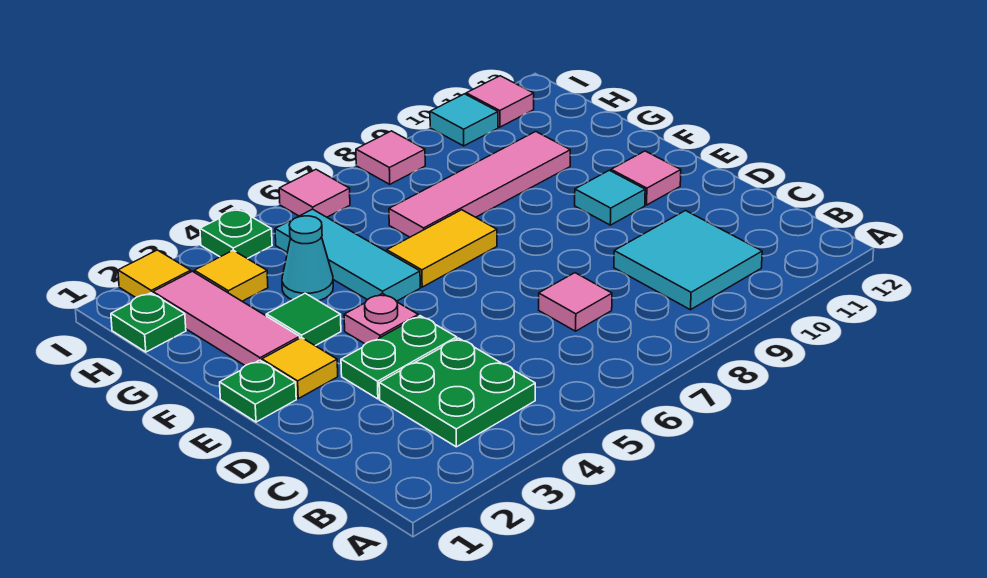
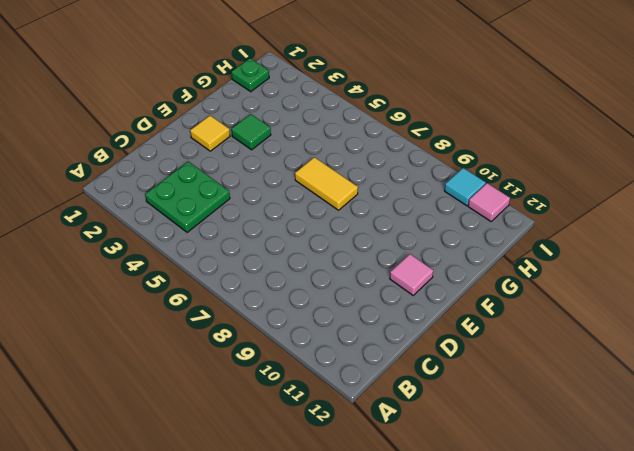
none -> cyan tile B9:C10 level 1
none -> pink tile C7 level 1
none -> green plate D3:D4 level 1

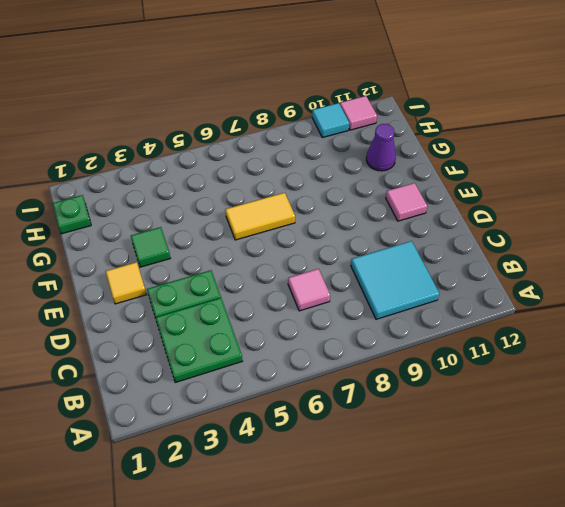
purple cone G11 level 1 -> none
none -> green plate E1 level 1
none -> pink plate E4 level 1
none -> cyan tile E10 level 1

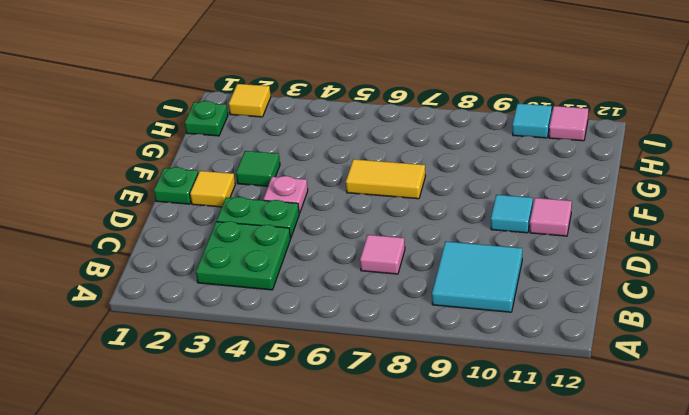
none -> pink tile F2:H2 level 1
none -> cyan tile F5:H5 level 1
none -> cyan cone G4 level 1

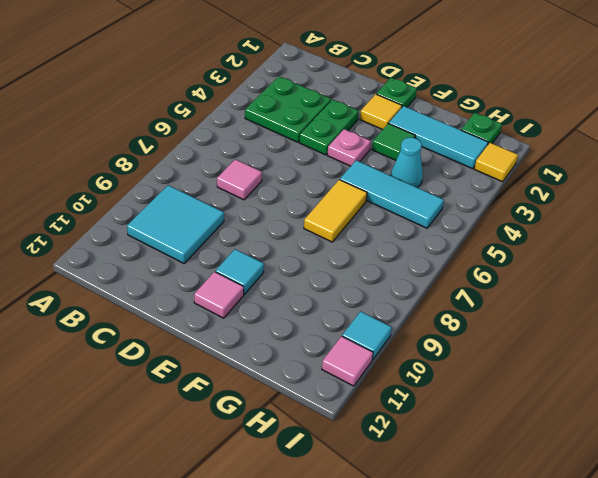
cyan tile F2:H2 level 1 -> pink tile F2:H2 level 1
none -> pink tile G7:G10 level 1
none -> yellow tile H3 level 1
none -> green plate I4 level 1

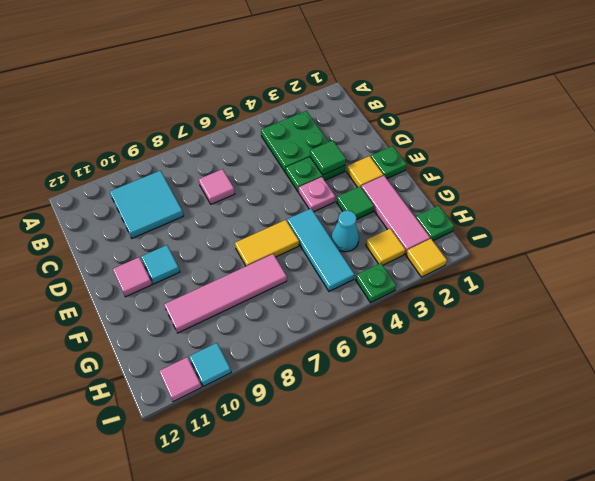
green tile D3 level 2 -> none
none -> pink tile I6 level 1
none -> pink tile I8 level 1

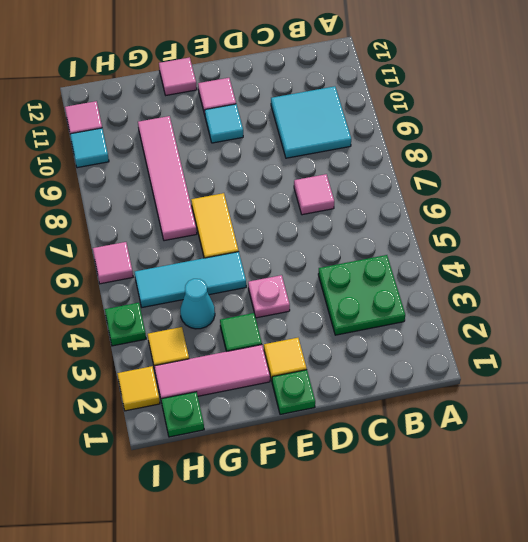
pink tile F12 level 1 -> pink tile I8 level 1
none -> green plate D3:D4 level 1

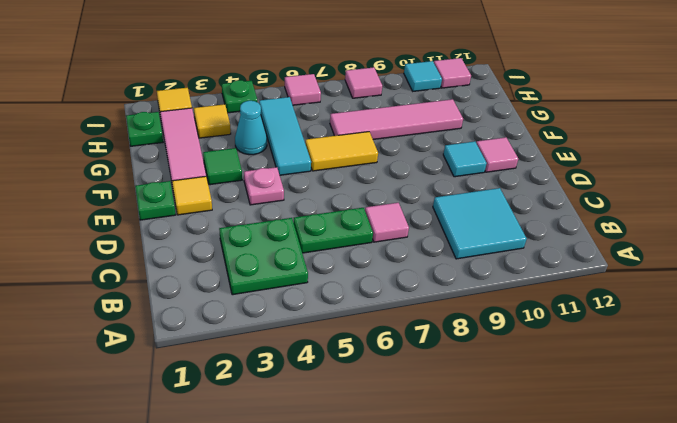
green plate C5:C6 level 1 -> green plate D3:D4 level 1

